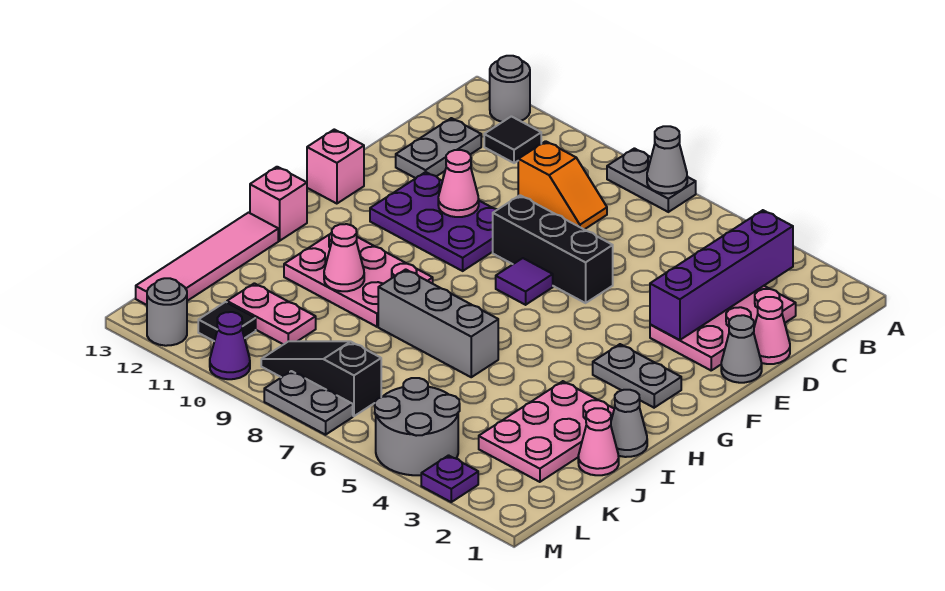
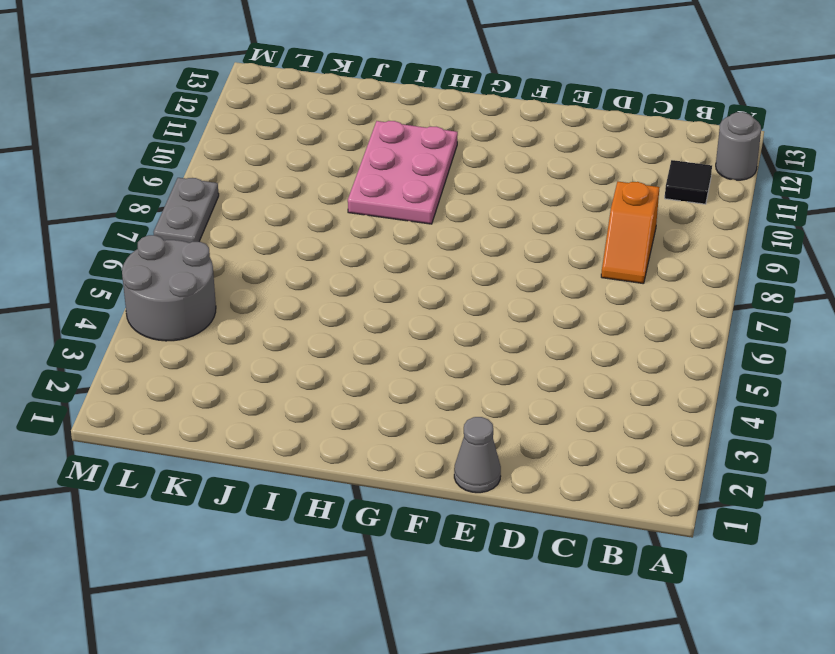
none -> grey plate A7:A8 level 1
none -> pink plate C2:E3 level 1
none -> grey plate C12:D12 level 1
none -> pink cone D1 level 1

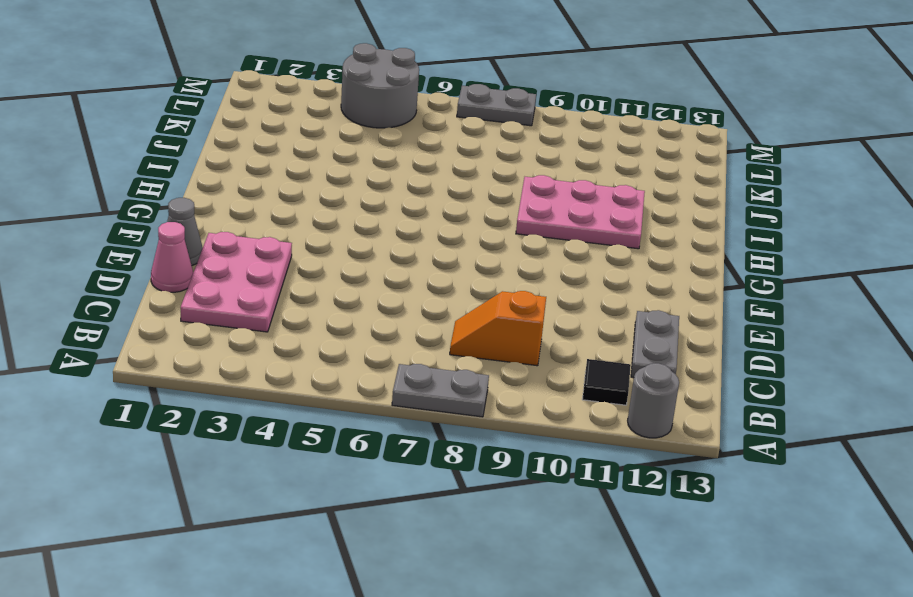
none -> black brick E6:E8 level 1
none -> purple plate E9:F11 level 1
none -> purple tile F7 level 1
none -> pink brick F13 level 1

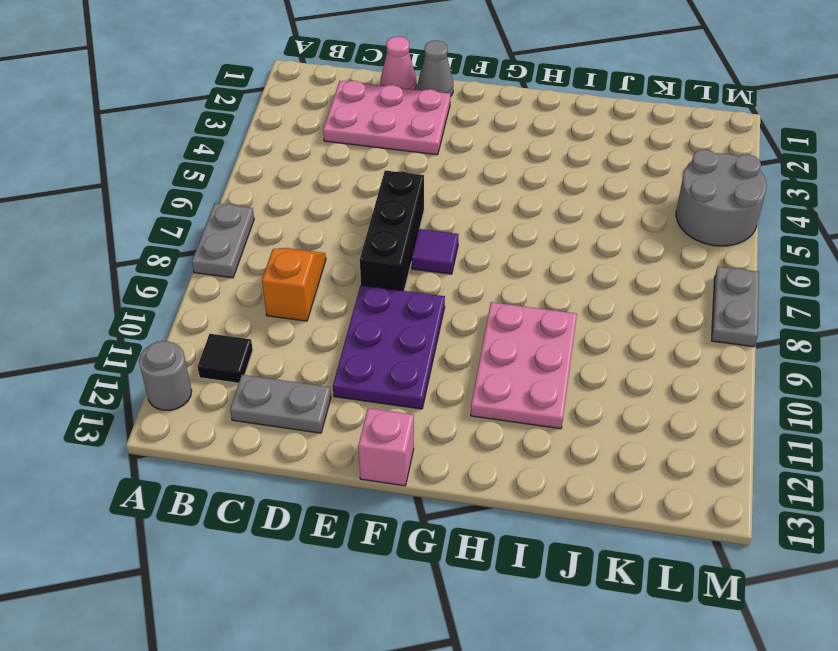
none -> grey plate G2:G3 level 1
none -> pink brick H13 level 1
none -> grey cone I1 level 1
none -> pink plate I2:K3 level 1

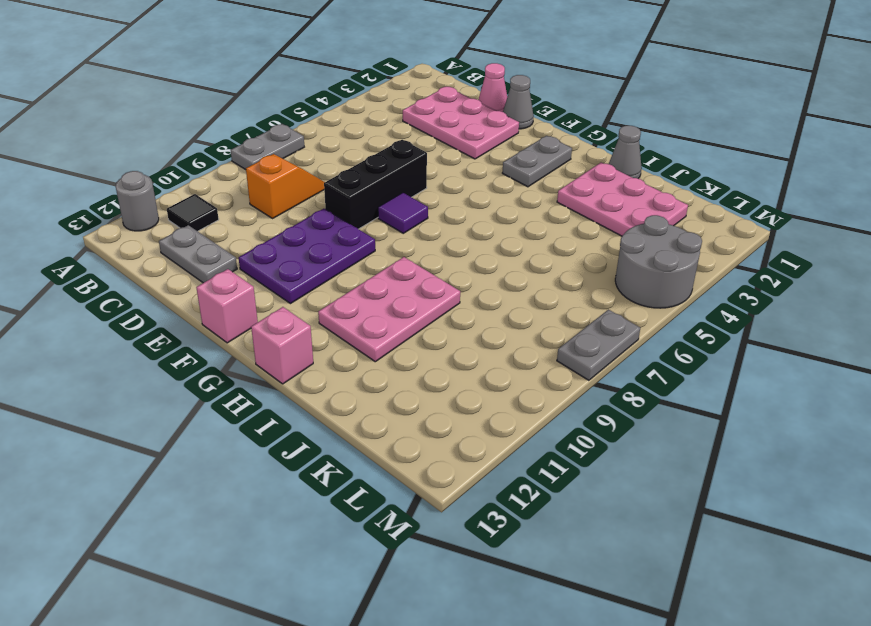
none -> grey brick I6:I8 level 1
none -> pink tile I13:L13 level 1
none -> pink cone J1 level 1
none -> pink plate K10:K11 level 1

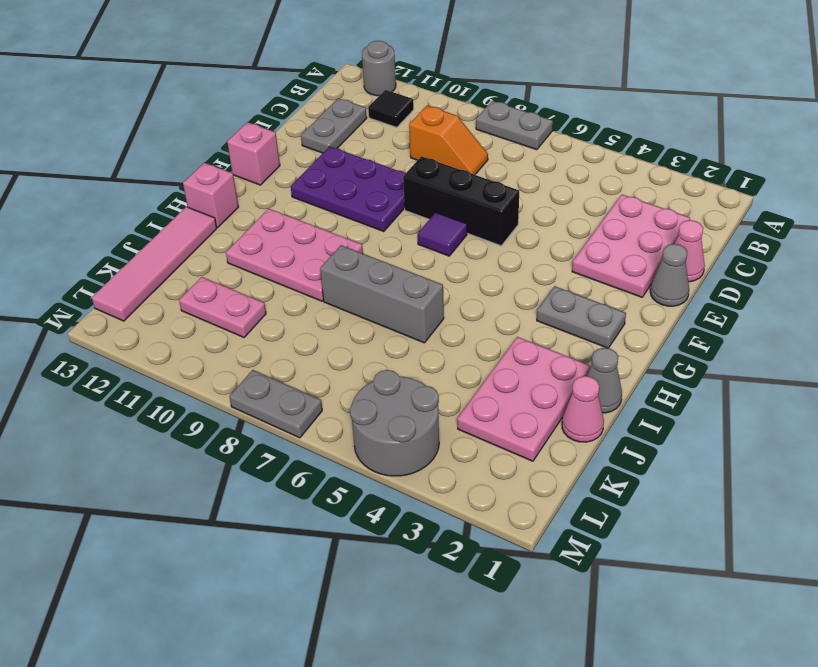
none -> black slope L7:L9 level 1 top 7
none -> black tile L11 level 1
none -> purple plate M3 level 1
none -> purple cone M10 level 1

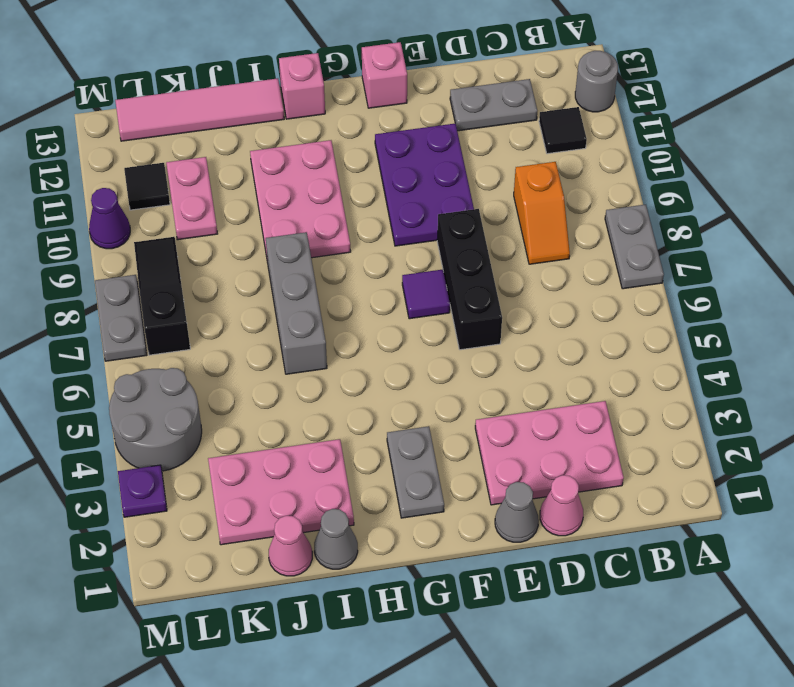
none -> grey round brick M12 level 1
none -> grey cone A7 level 2
none -> purple brick B3:E3 level 2
none -> pink cone E10 level 2

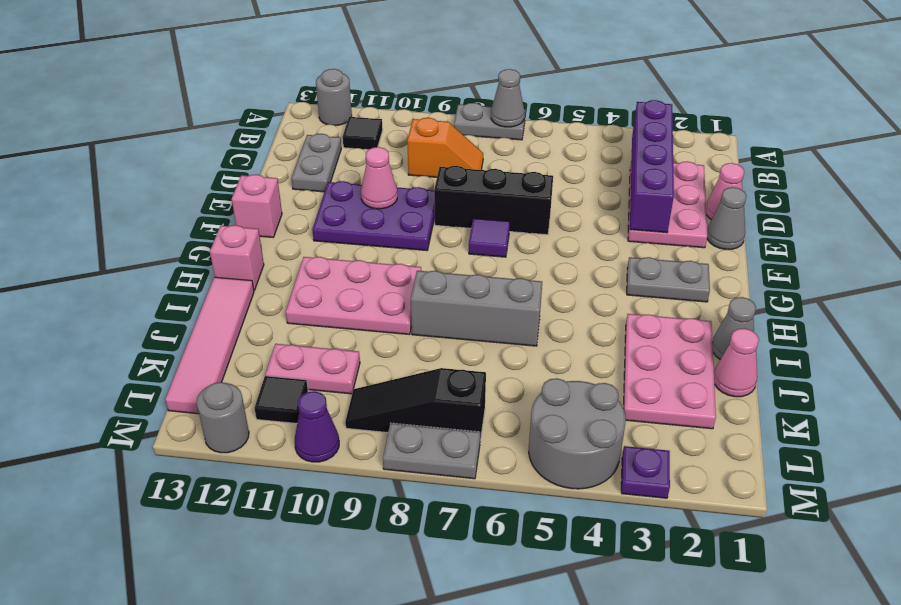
none -> pink cone I10 level 2

